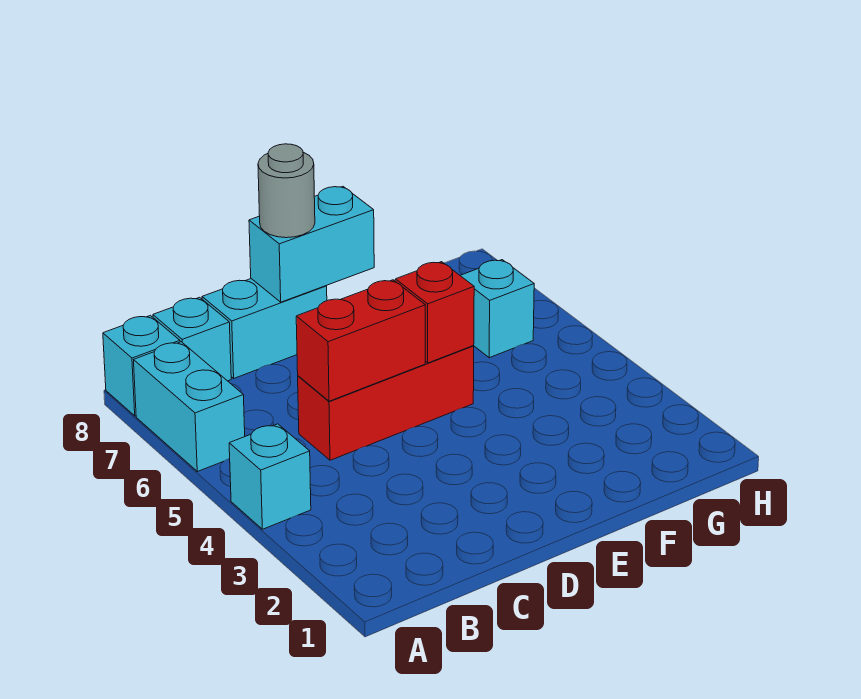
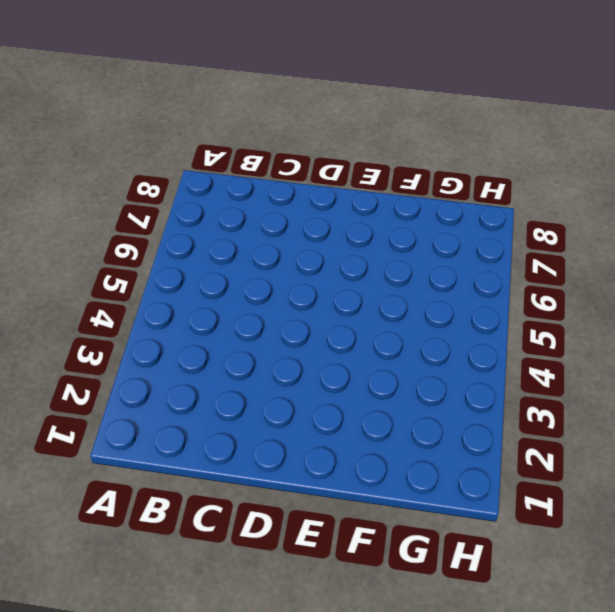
none -> cyan brick A4 level 1
none -> cyan brick A6:A7 level 1

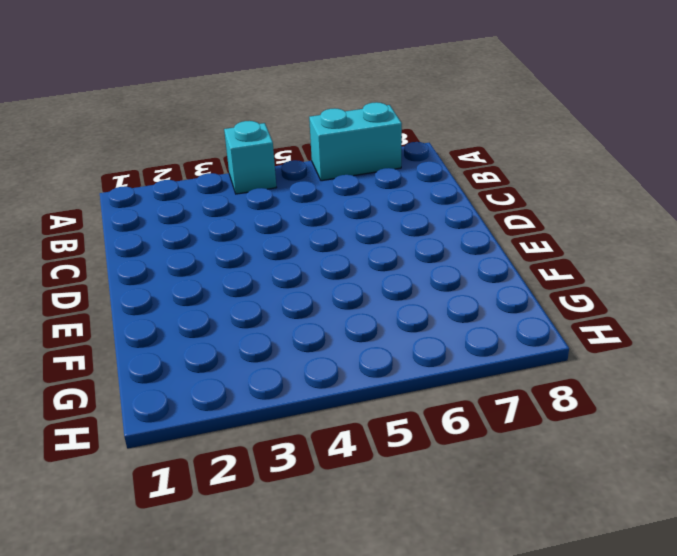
none -> cyan brick A8 level 1
none -> cyan brick B8 level 1

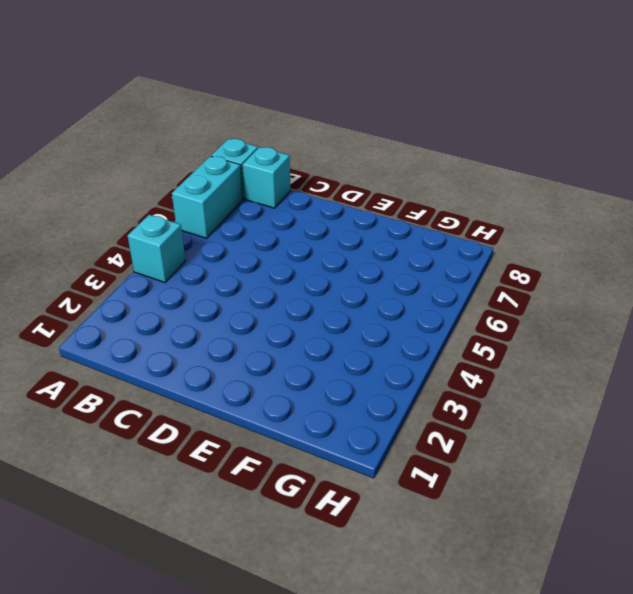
none -> red brick C5:E5 level 1
none -> cyan brick C8:D8 level 1

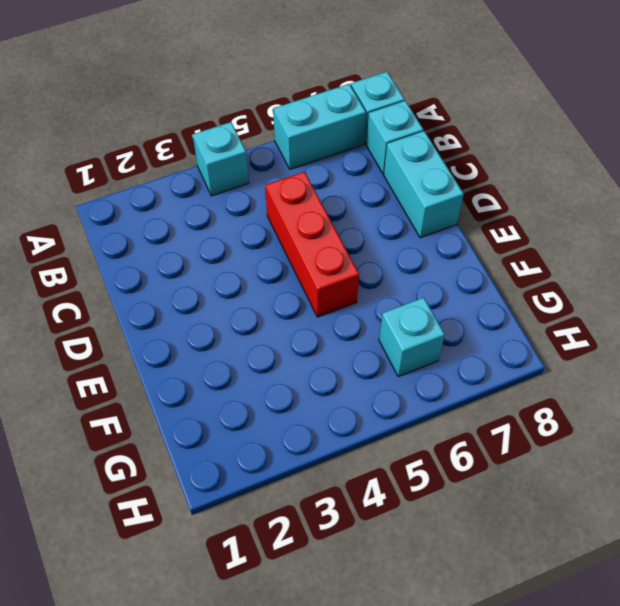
none -> red brick C5:D5 level 2
none -> cyan brick D8:E8 level 2

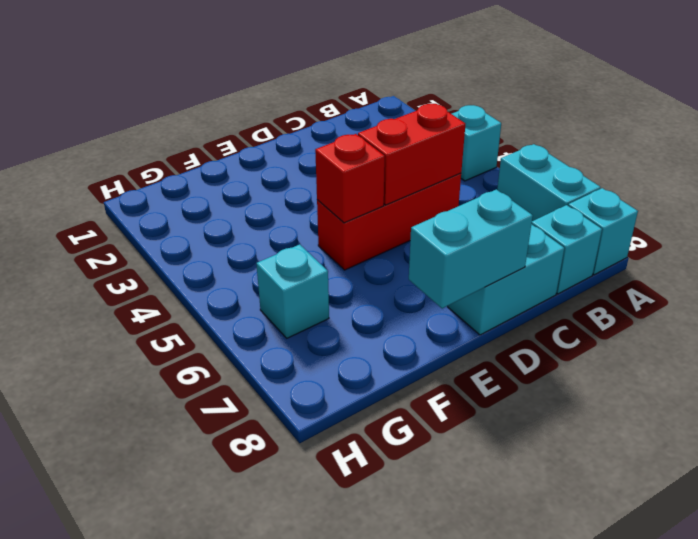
none -> grey round brick D8 level 3

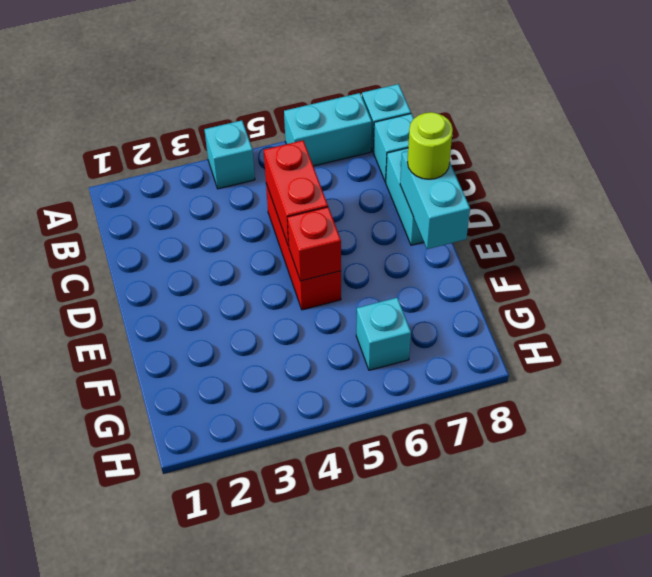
lime round brick D8 level 3 -> grey round brick D8 level 3

